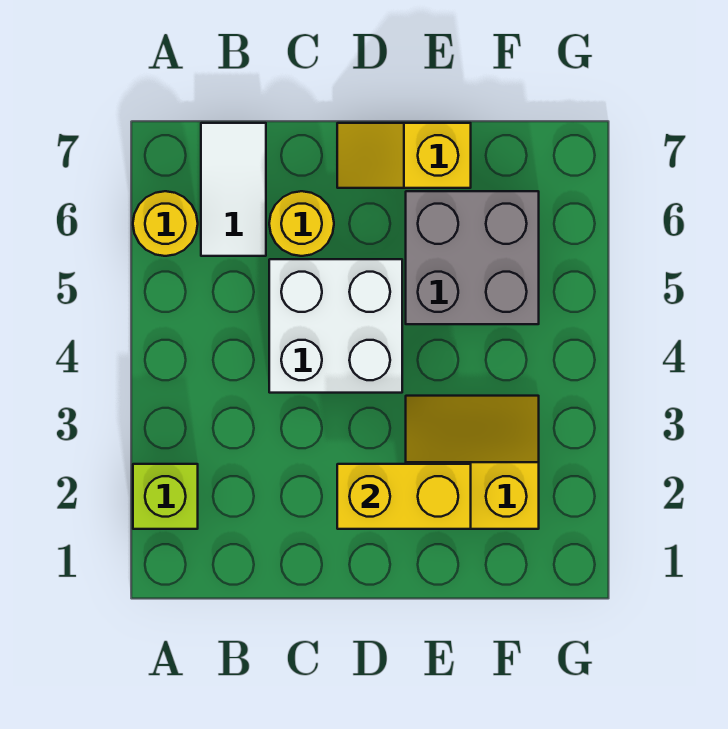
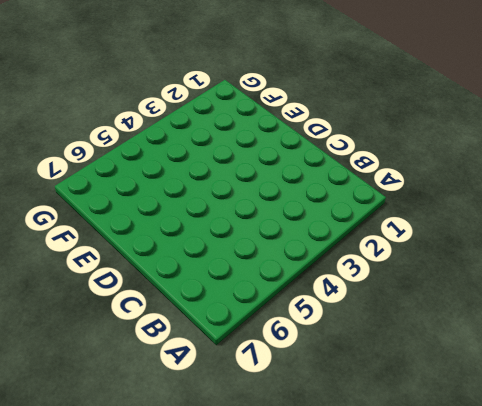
none -> lime brick A2 level 1
none -> yellow round brick A6 level 1

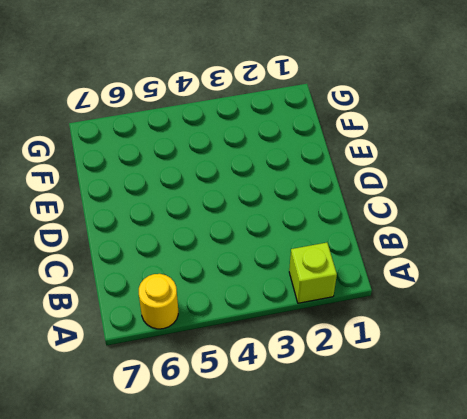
none -> white tile B6:B7 level 1
none -> white brick C4:D5 level 1

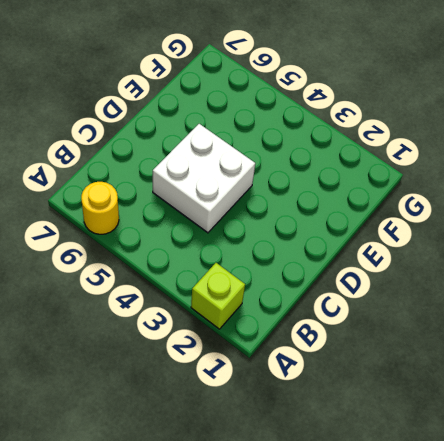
none -> white tile B6:B7 level 1
none -> yellow round brick C6 level 1

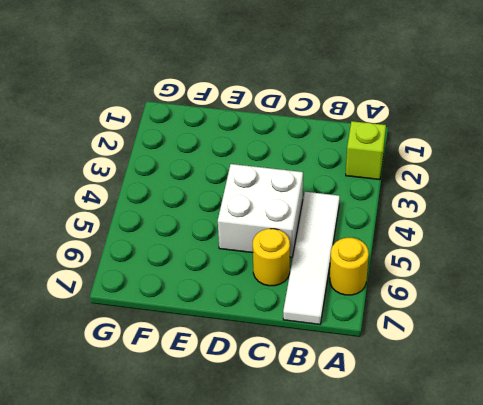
white tile B4:B7 level 1 -> white tile B6:B7 level 1
none -> yellow slope D7:E7 level 1 top E
none -> yellow slope E2:F3 level 1 top 2

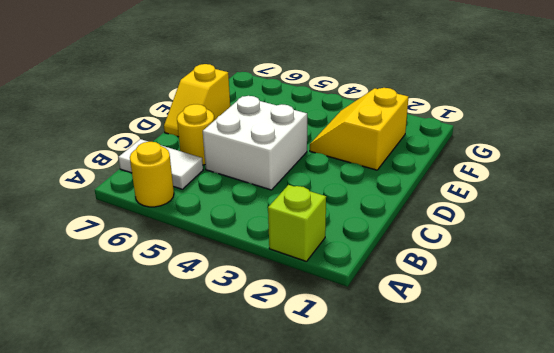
none -> grey brick E5:F6 level 1
none -> yellow brick D2:E2 level 2

